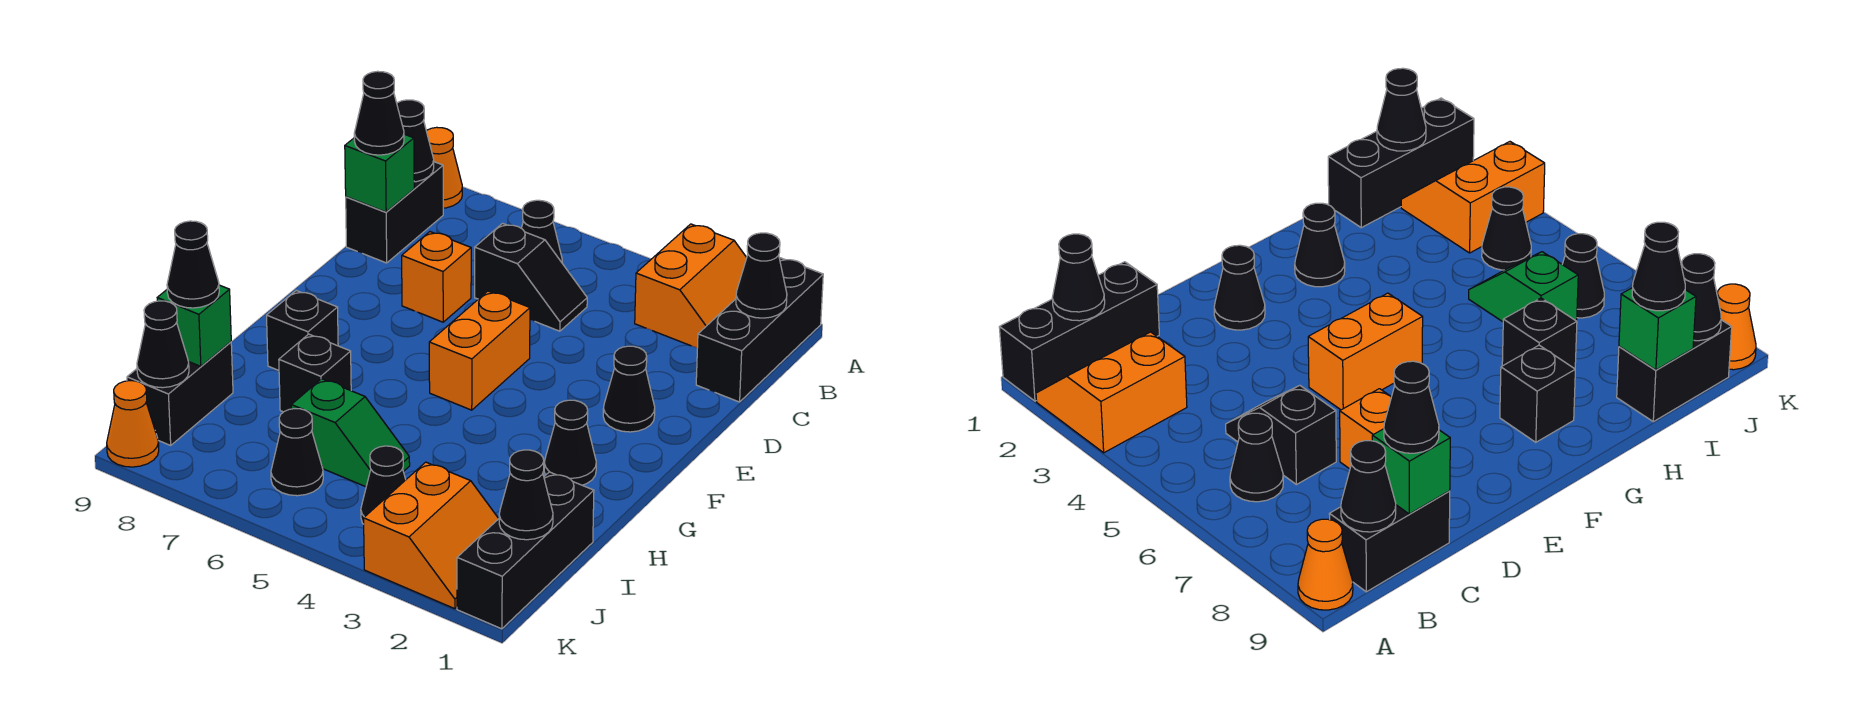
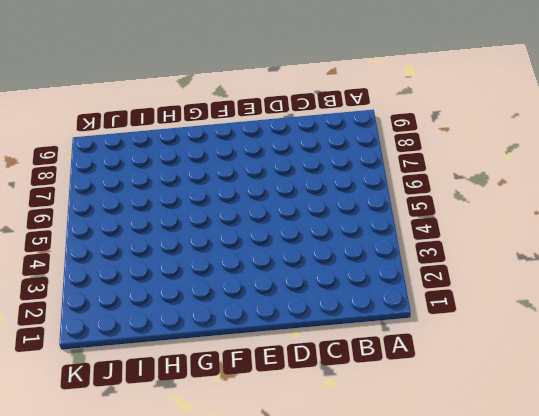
none -> black brick A1:C1 level 1
none -> orange slope A2:B3 level 1 top 3
none -> orange cone A9 level 1

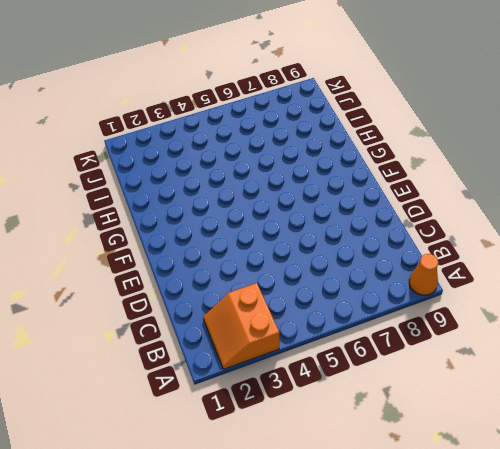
none -> black brick A1:C1 level 1
none -> black cone B6 level 1
none -> black brick B9:C9 level 1

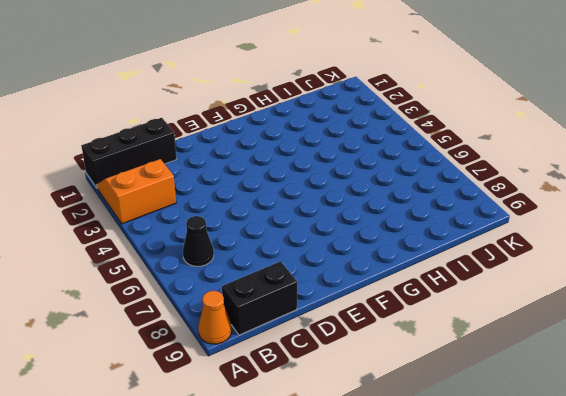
none -> black slope C5:C6 level 1 top 6
none -> orange brick D7 level 1
none -> black cone E2 level 1

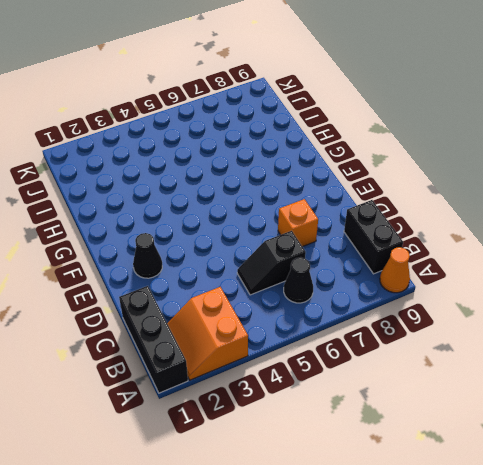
none -> orange brick E5:F5 level 1
none -> black cone G2 level 1
none -> black brick G8 level 1

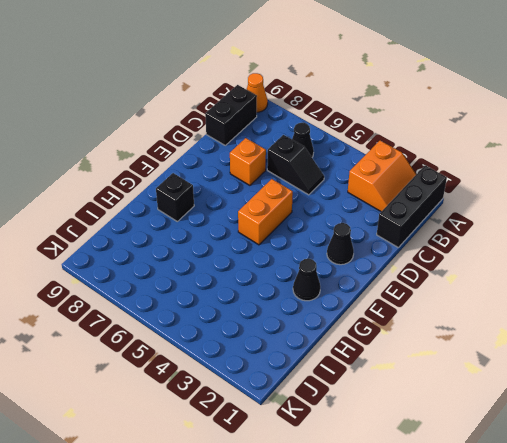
none -> black brick H7 level 1
none -> black brick I1:K1 level 1
none -> green slope I5:I6 level 1 top 6

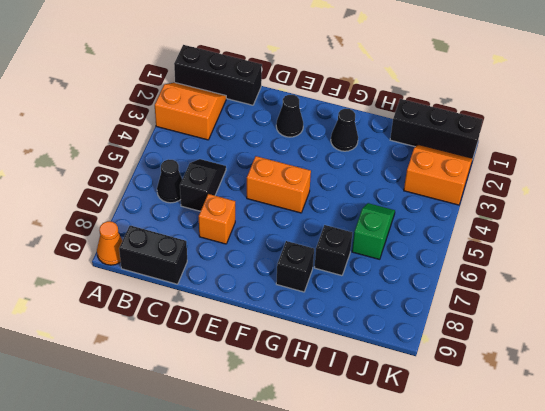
none -> black brick I9:J9 level 1
none -> black cone J4 level 1
none -> black cone J6 level 1

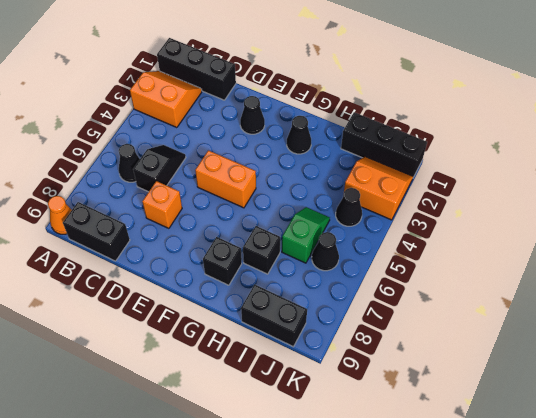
none -> orange cone K9 level 1
none -> black cone B1 level 2
none -> black cone B9 level 2

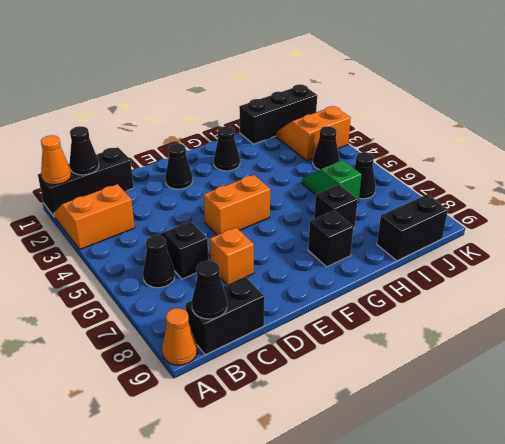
orange cone A1 level 2 -> orange cone K9 level 1
none -> green brick C9 level 2
none -> green brick I9 level 2
none -> black cone J1 level 2

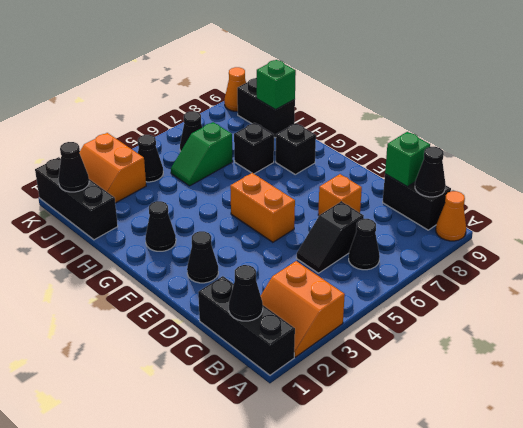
none -> black cone J9 level 2
none -> black cone C9 level 3
none -> black cone I9 level 3

